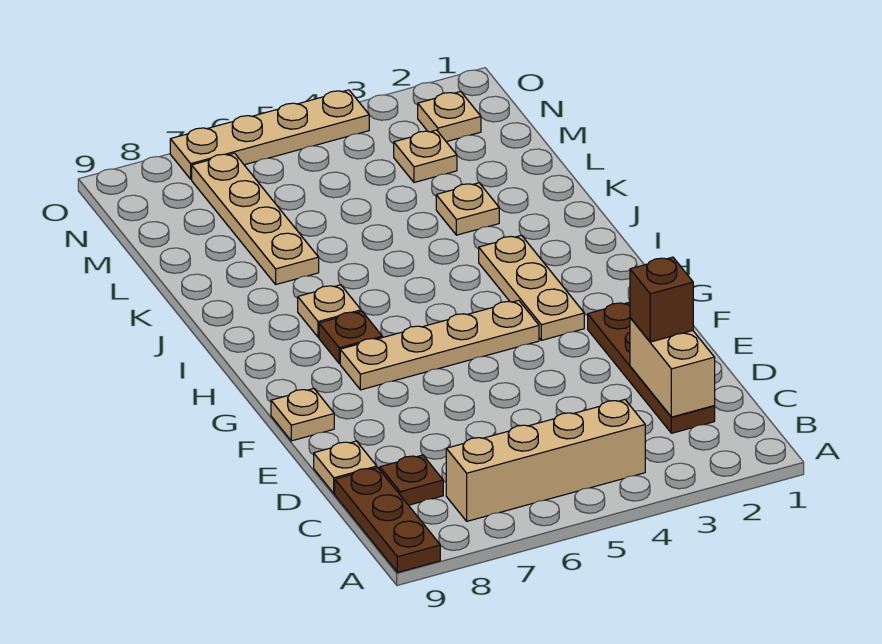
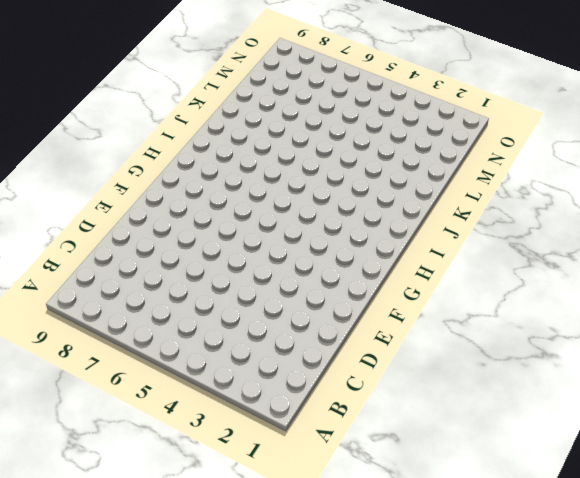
none -> brown plate A9:C9 level 1
none -> tan brick B4:B7 level 1
none -> brown plate C2:F2 level 1

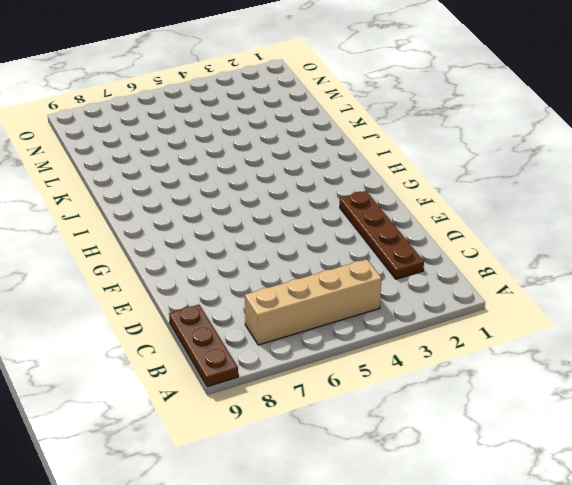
none -> brown plate C8 level 1
none -> tan plate D9 level 1
none -> tan plate F9 level 1

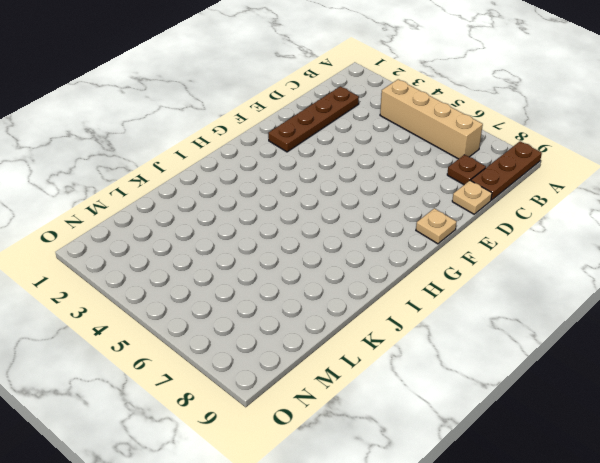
none -> tan plate G3:I3 level 1
none -> tan plate G4:G7 level 1
none -> brown plate H7 level 1

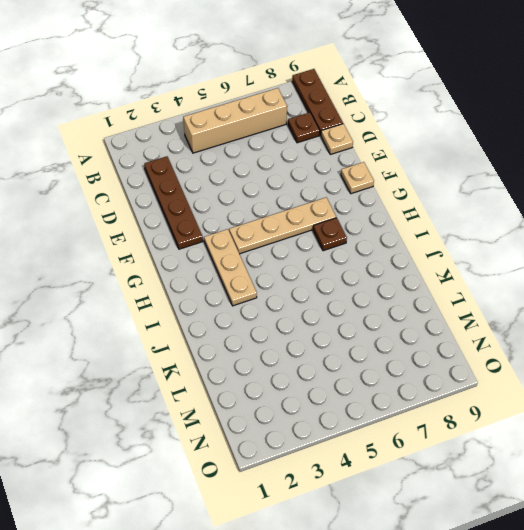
none -> tan plate I7 level 1
none -> tan plate K3 level 1
none -> tan plate K7:N7 level 1

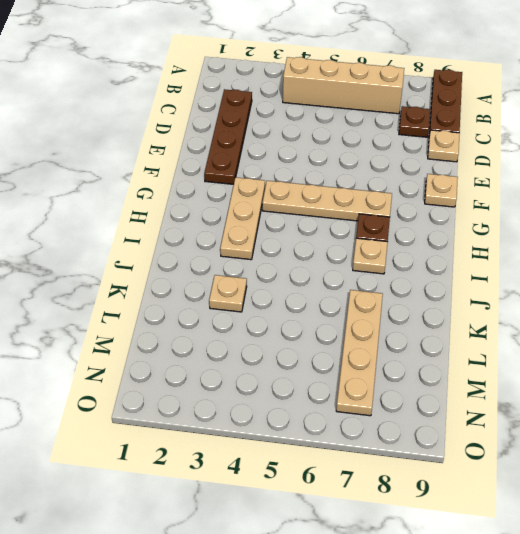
none -> tan plate M3 level 1
none -> tan plate N2 level 1
none -> tan plate O4:O7 level 1

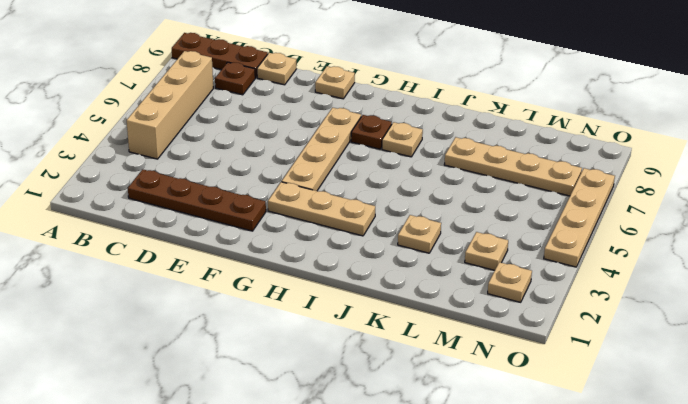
none -> tan brick C2:D2 level 2
none -> brown brick D2 level 3

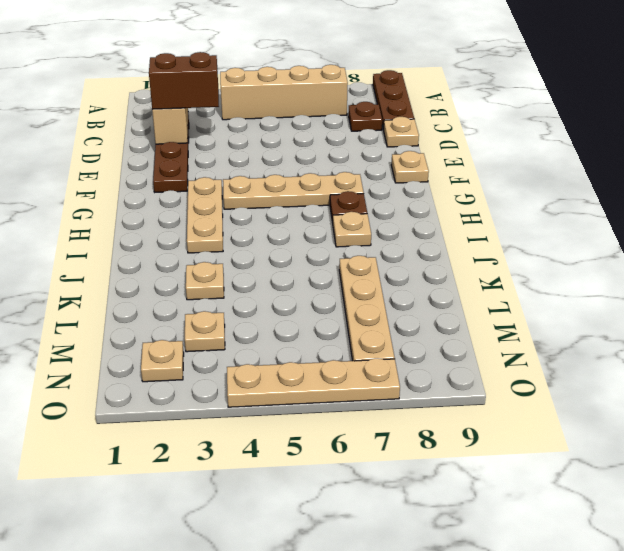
brown brick D2:D3 level 3 -> brown brick D2 level 3

